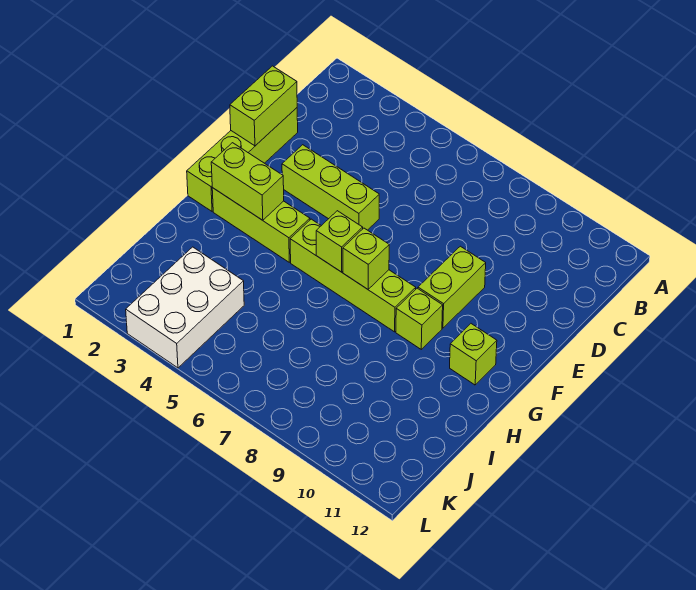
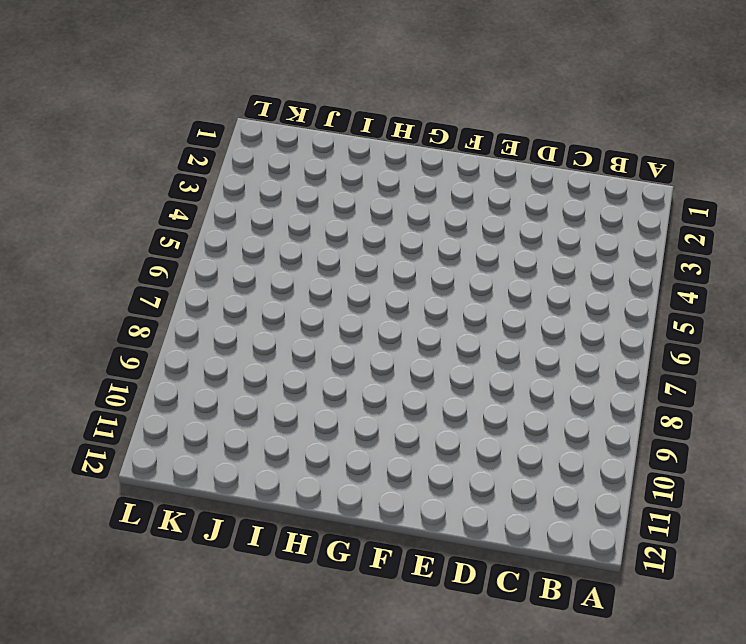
none -> lime brick D1:G1 level 1
none -> lime brick E3:E5 level 1
none -> lime brick E9:F9 level 1

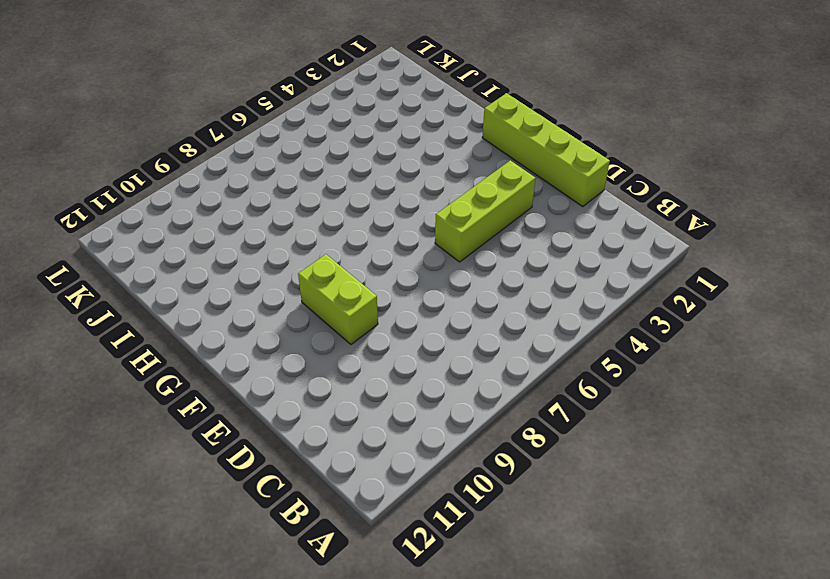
none -> lime brick G2:G4 level 1
none -> lime brick G5:G8 level 1
none -> lime brick G9 level 1

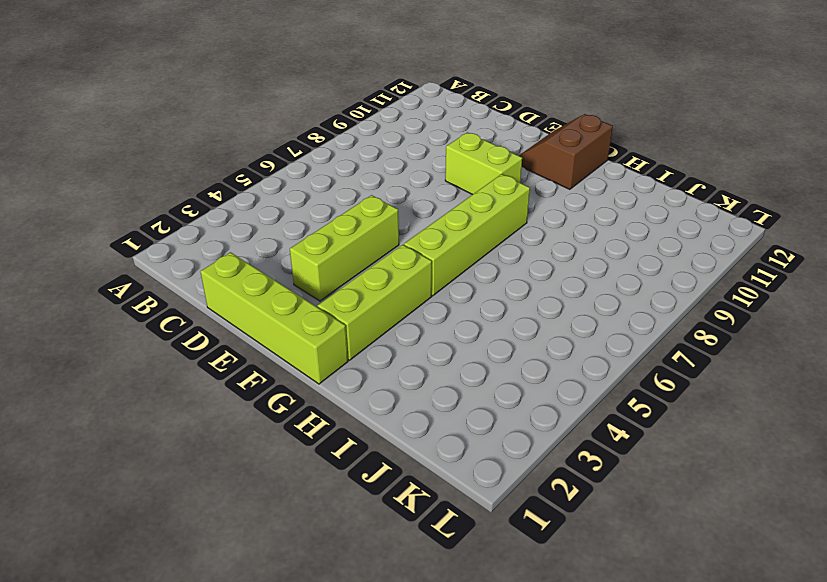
brown slope F11:G12 level 1 top G -> lime brick G11 level 1
none -> lime brick G9 level 1
none -> white brick J3:L4 level 1
none -> lime brick D1:E1 level 2

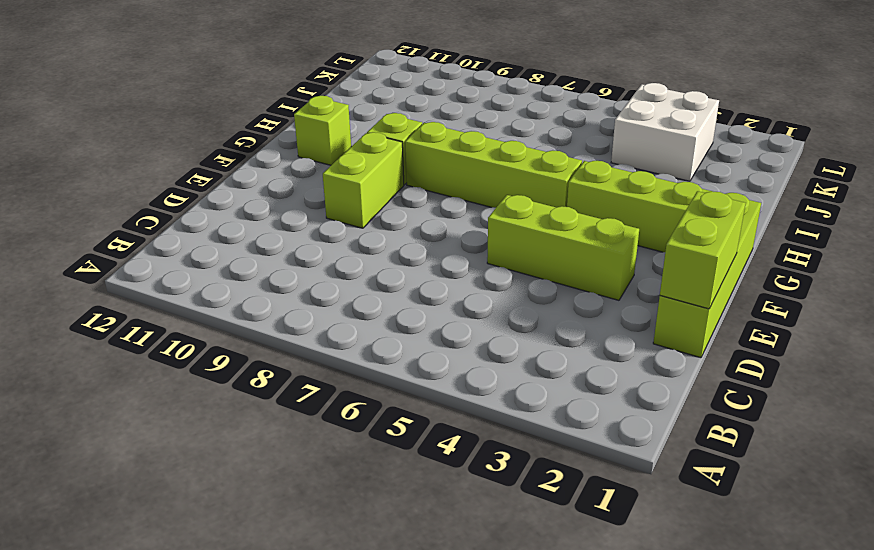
white brick J3:K4 level 1 -> white brick J3:L4 level 1
none -> lime brick G2:G3 level 2
none -> lime brick G6 level 2
none -> lime brick G7 level 2

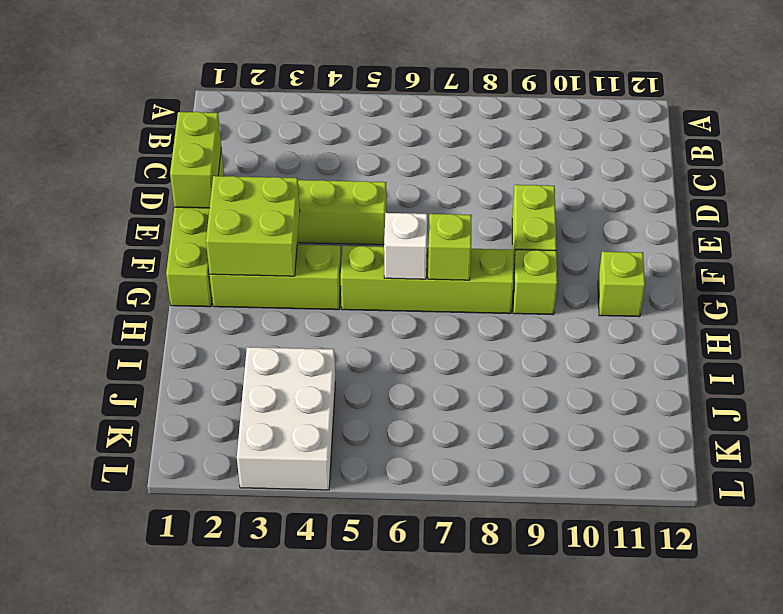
lime brick F2:G3 level 2 -> lime brick G2:G3 level 2
white brick G6 level 2 -> lime brick G6 level 2

